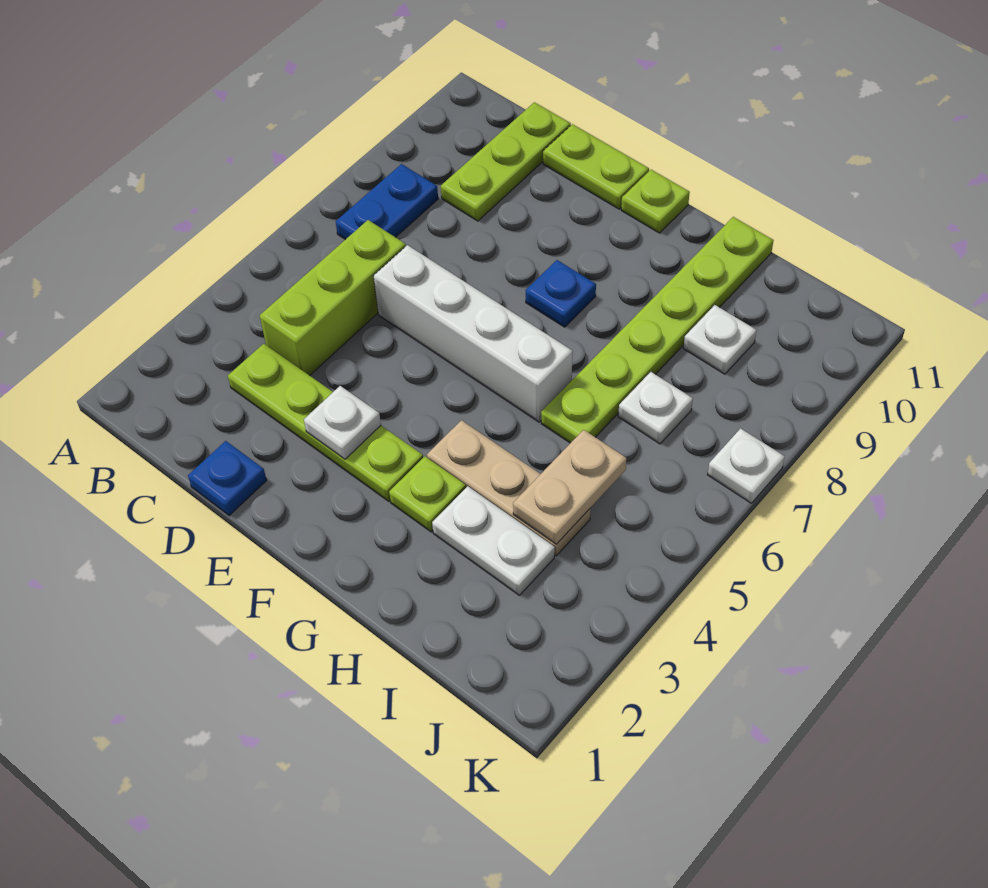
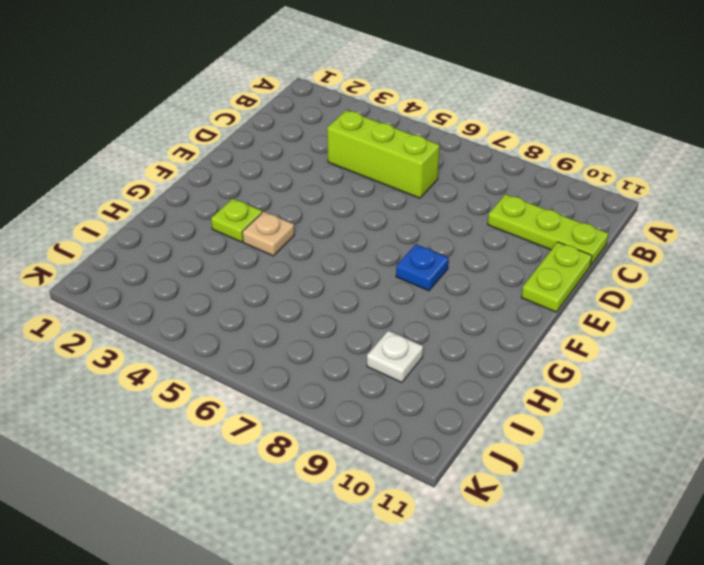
tan plate G4 level 1 -> tan plate G4:I4 level 1
none -> blue plate B7:B8 level 1
none -> lime plate C3:F3 level 1
none -> blue plate D1 level 1

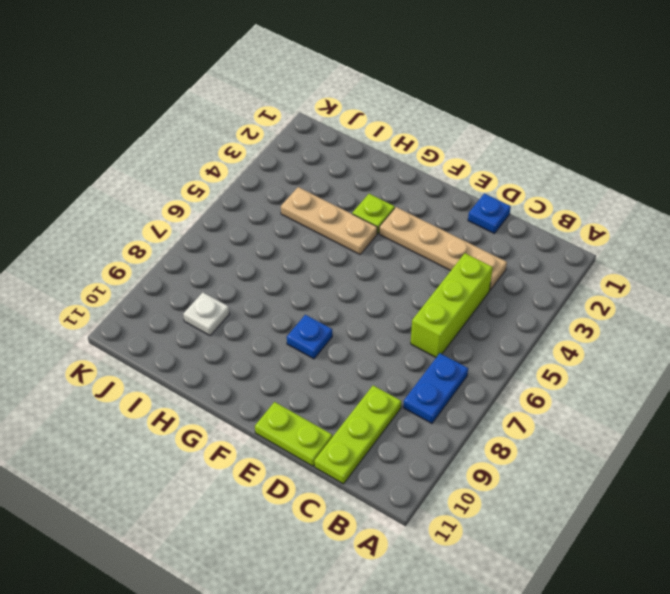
tan plate C3:F3 level 1 -> lime plate C3:F3 level 1
none -> white brick D6:G6 level 1
none -> lime plate F11 level 1
none -> white plate H3:I3 level 1

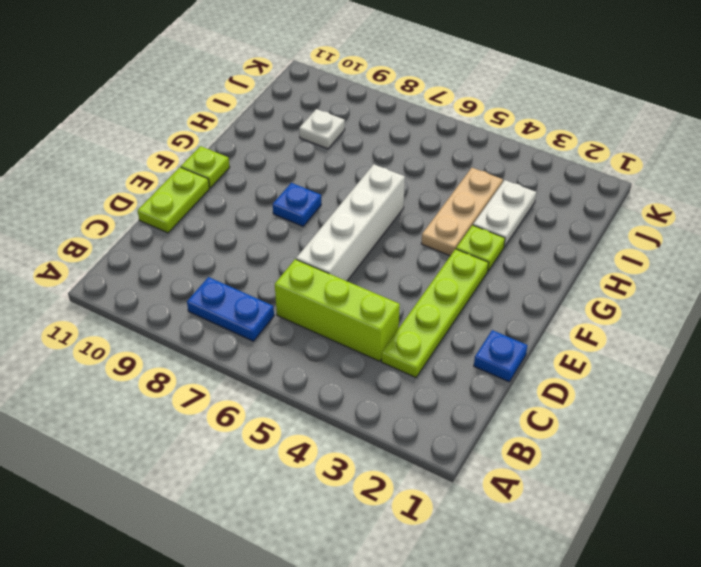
none -> lime plate C9:C11 level 1
none -> lime plate H6:H11 level 1
none -> white plate I7 level 1

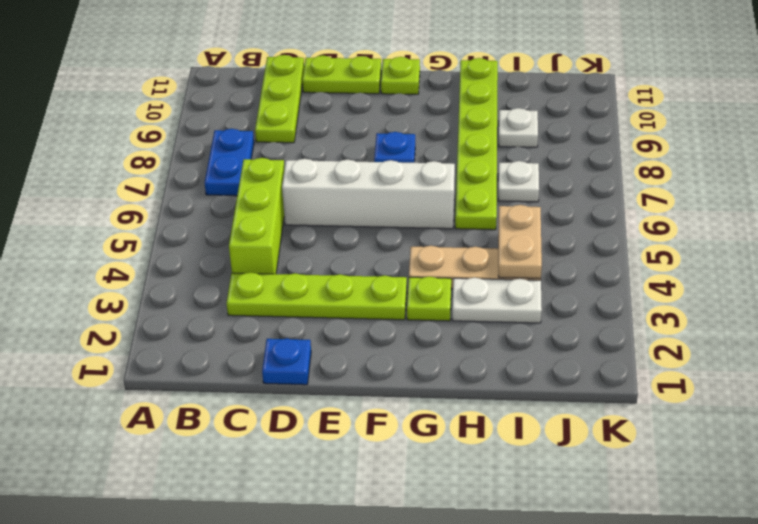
none -> white plate K7 level 1
none -> white plate E3 level 2

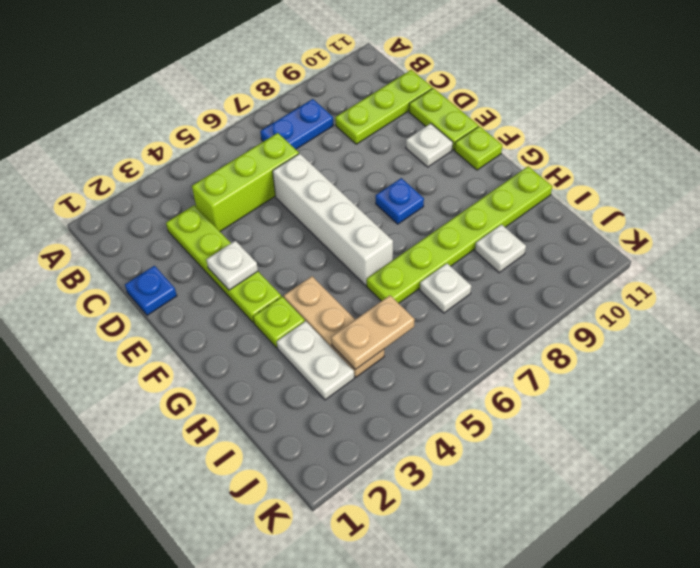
white plate E10 level 1 -> white plate K7 level 1

